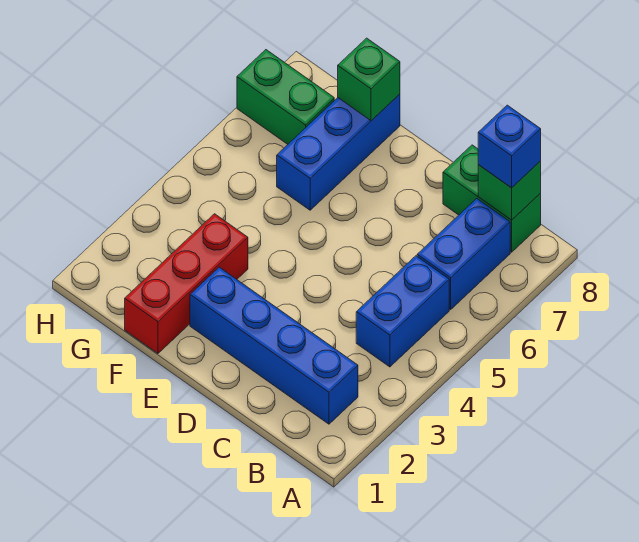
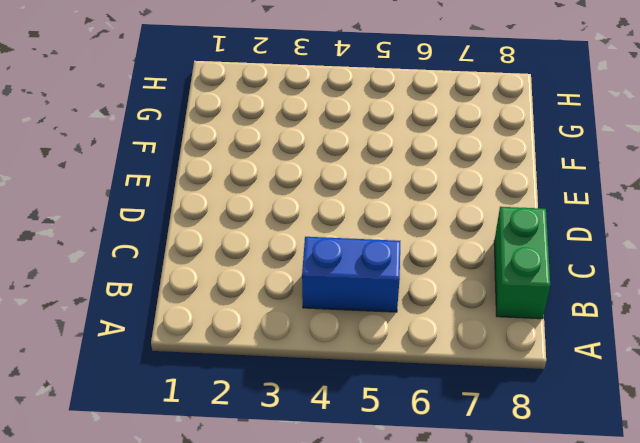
none -> blue brick B2:E2 level 1
none -> blue brick B6:B7 level 1

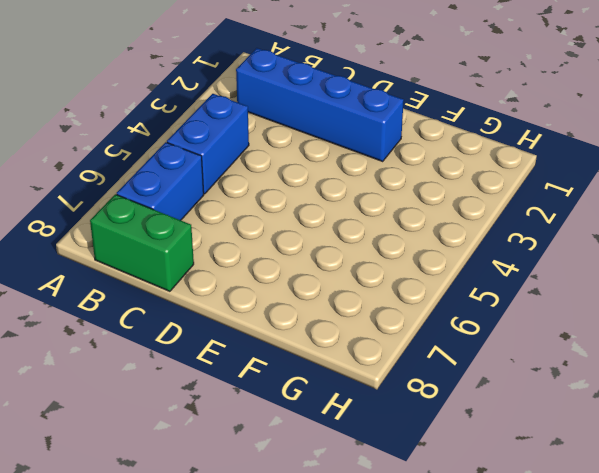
none -> red brick F1:F3 level 1
none -> blue brick F6:F8 level 1

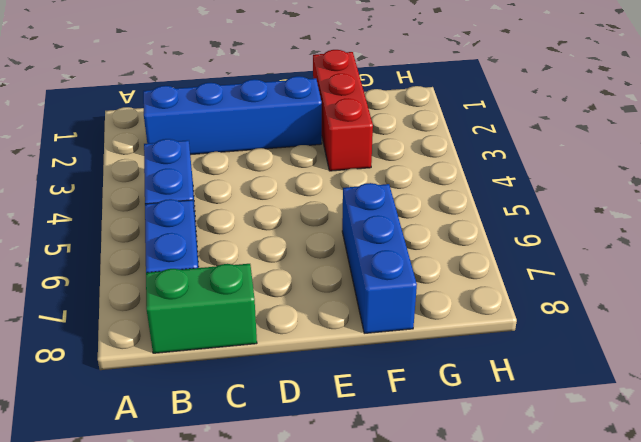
none -> green brick G7:H7 level 1
none -> green brick B8 level 2

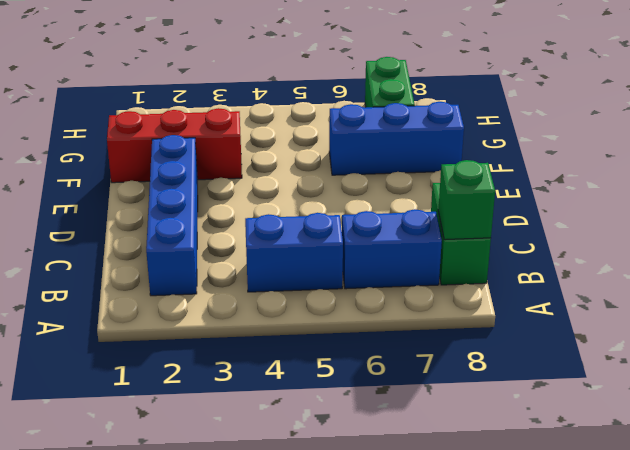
none -> green brick F8 level 2
none -> blue brick B8 level 3

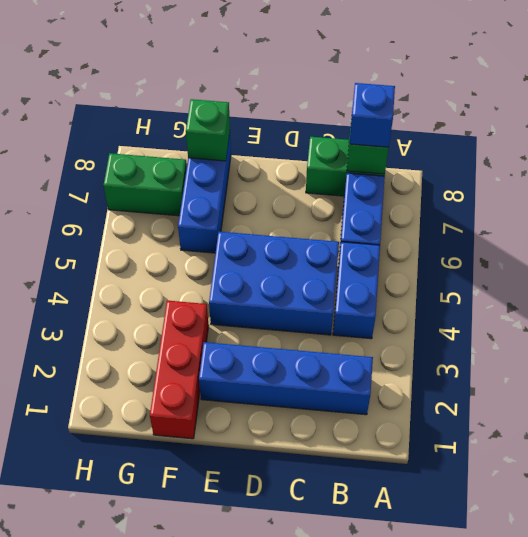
blue brick C4:E5 level 1 -> none

